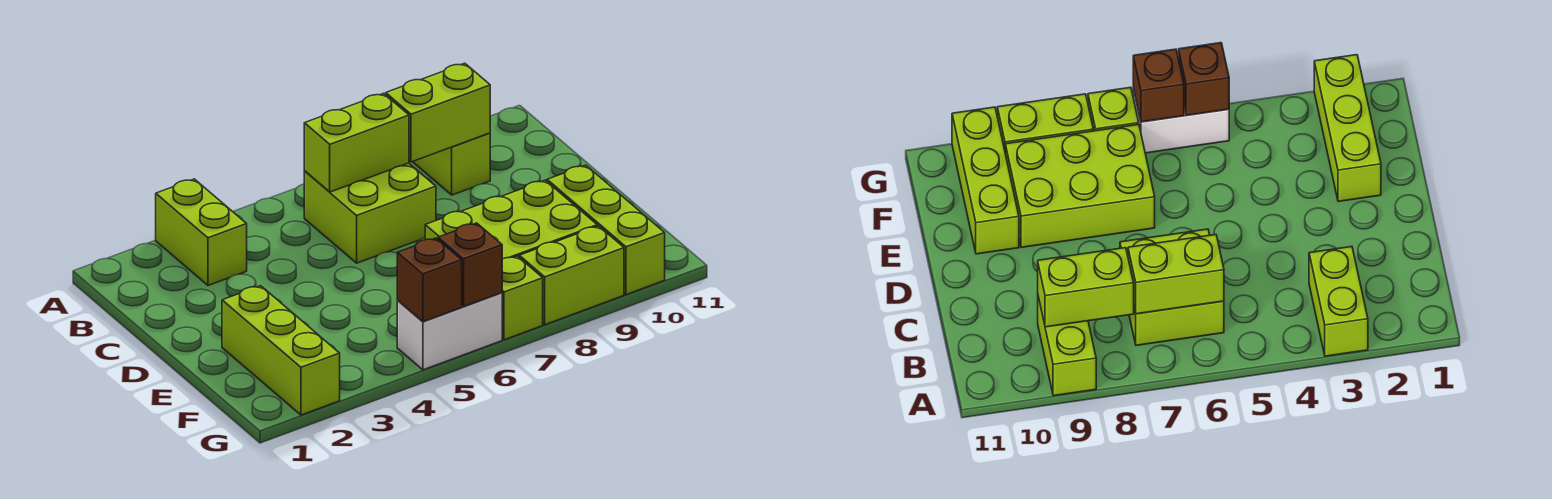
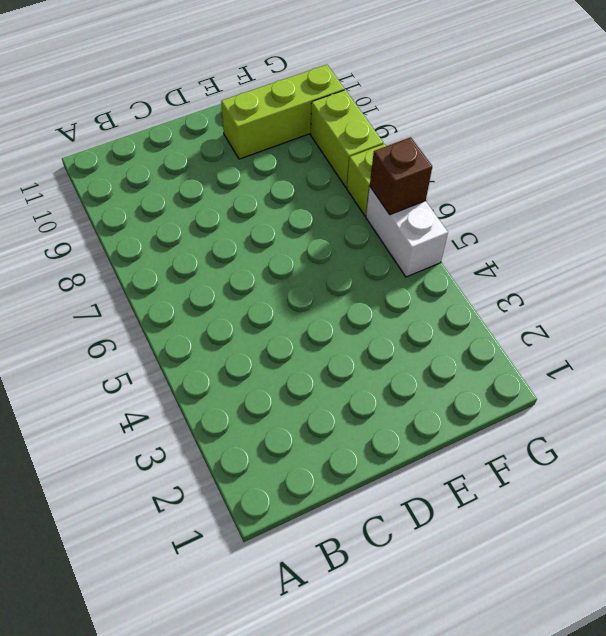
none -> lime brick A3:B3 level 1
none -> lime brick A9:B9 level 1
none -> lime brick B6:C7 level 1

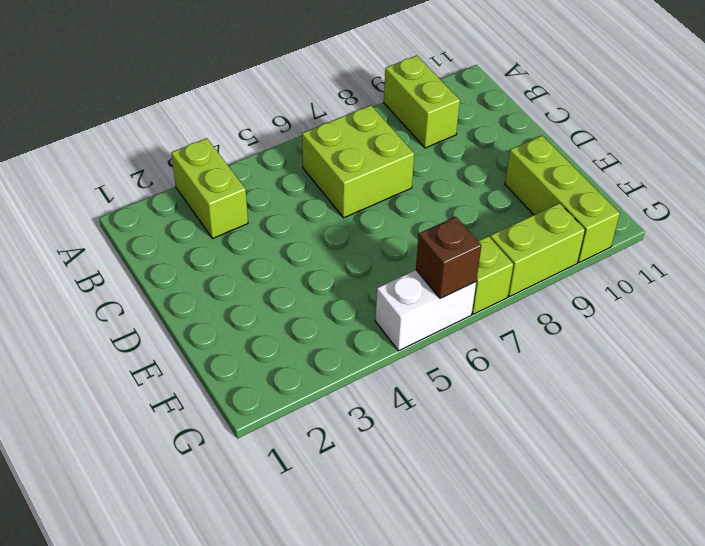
none -> lime brick E2:G2 level 1
none -> lime brick E7:F9 level 1
none -> lime brick B6:B7 level 2

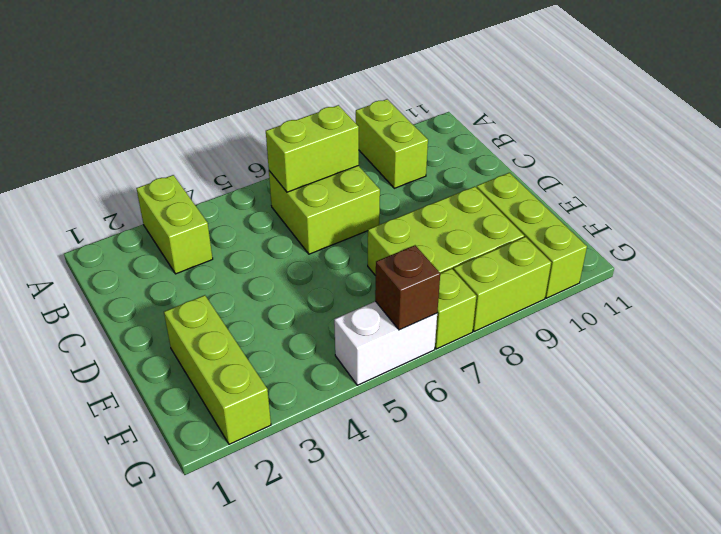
none -> lime brick B8:B9 level 2
none -> brown brick G5 level 2

